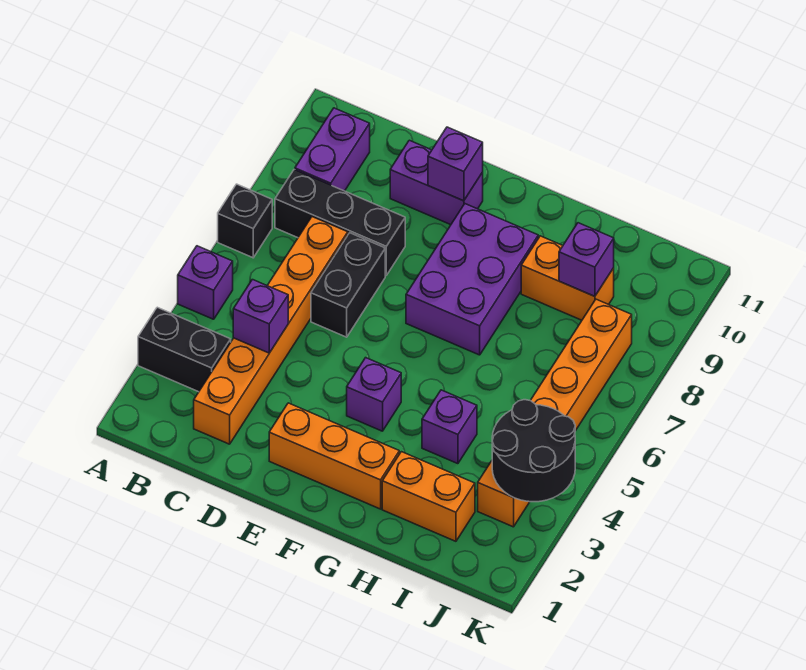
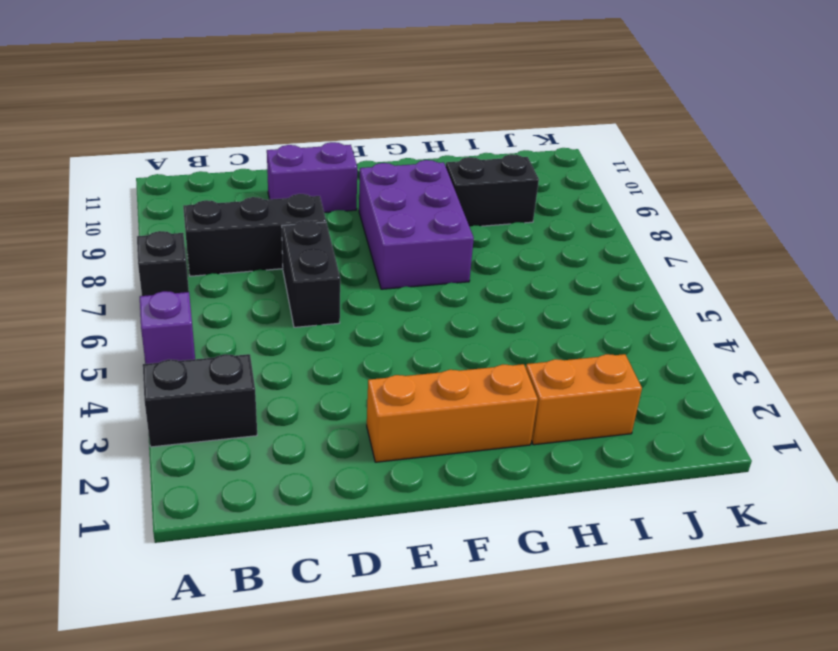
black brick H9:I9 level 1 -> orange brick H9:I9 level 1
none -> purple brick B9:B10 level 1
none -> orange brick C2:C7 level 1
none -> purple brick F4 level 1

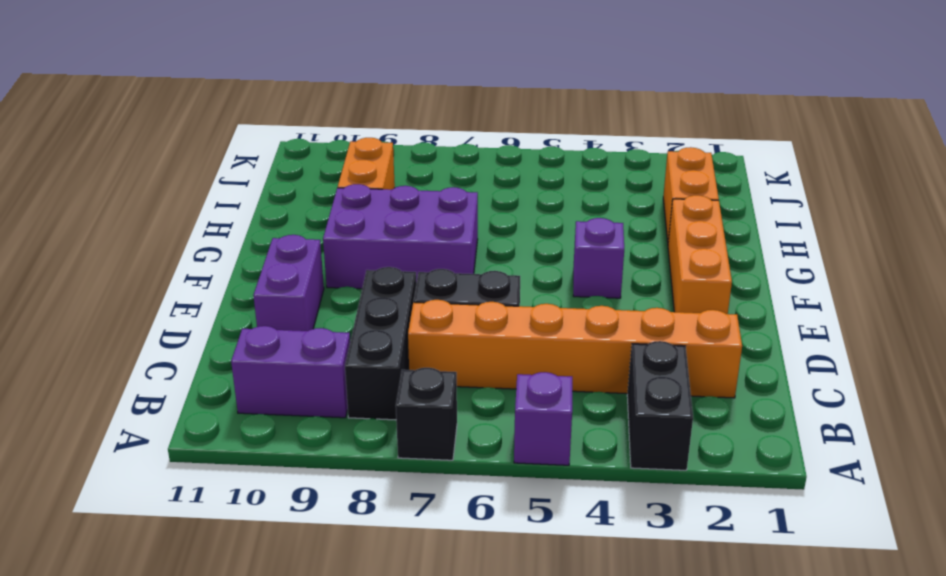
none -> purple brick H4 level 1
none -> orange brick J3:J8 level 1
none -> purple brick C4 level 2

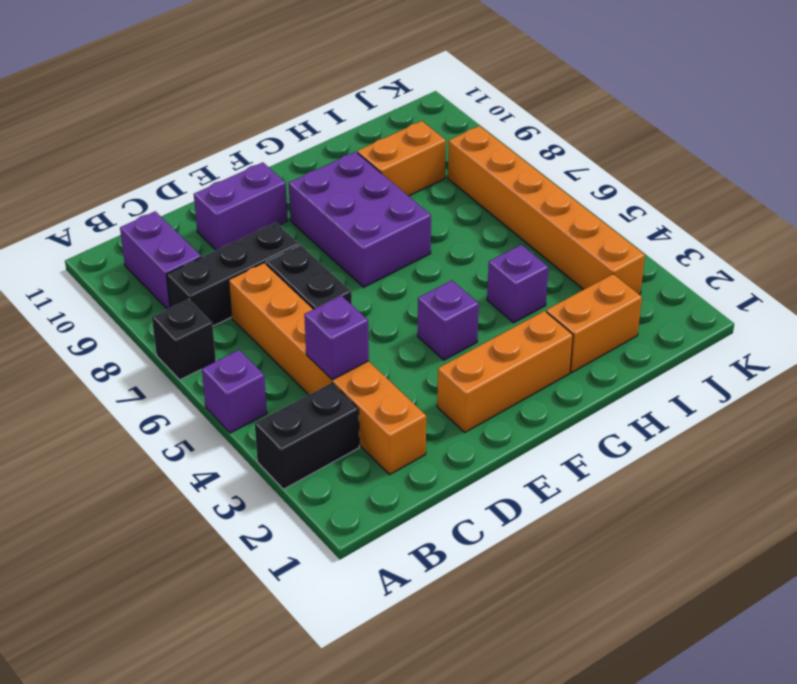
none -> purple brick E10 level 2
none -> purple brick I9 level 2
none -> black round brick J3:K4 level 2

